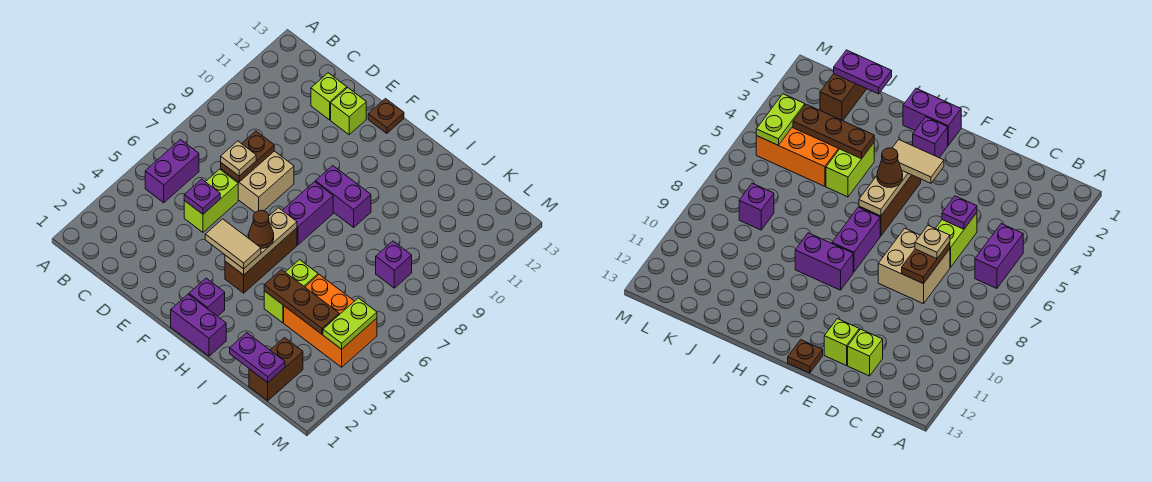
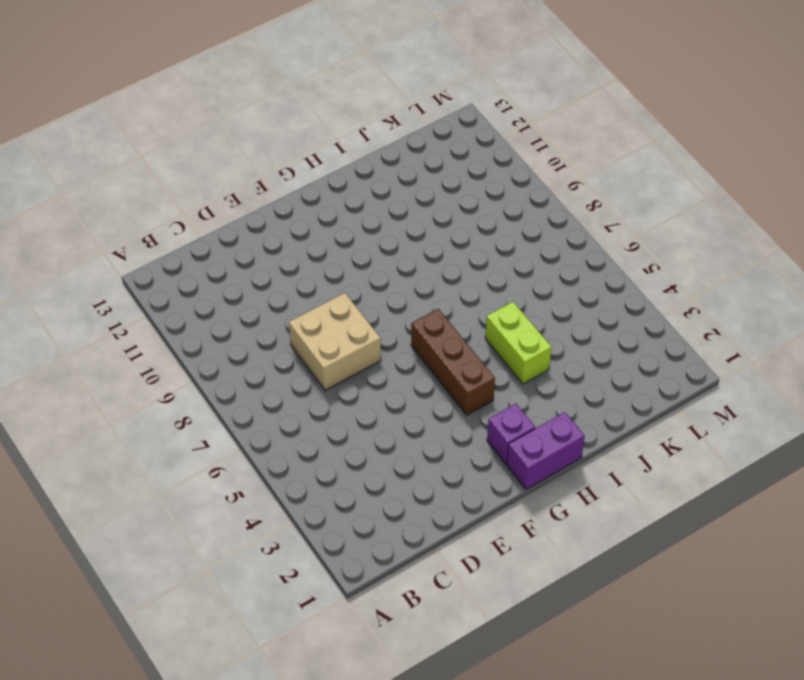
none -> purple brick B5:B6 level 1
none -> lime brick D5:D6 level 1
none -> lime brick D12 level 1

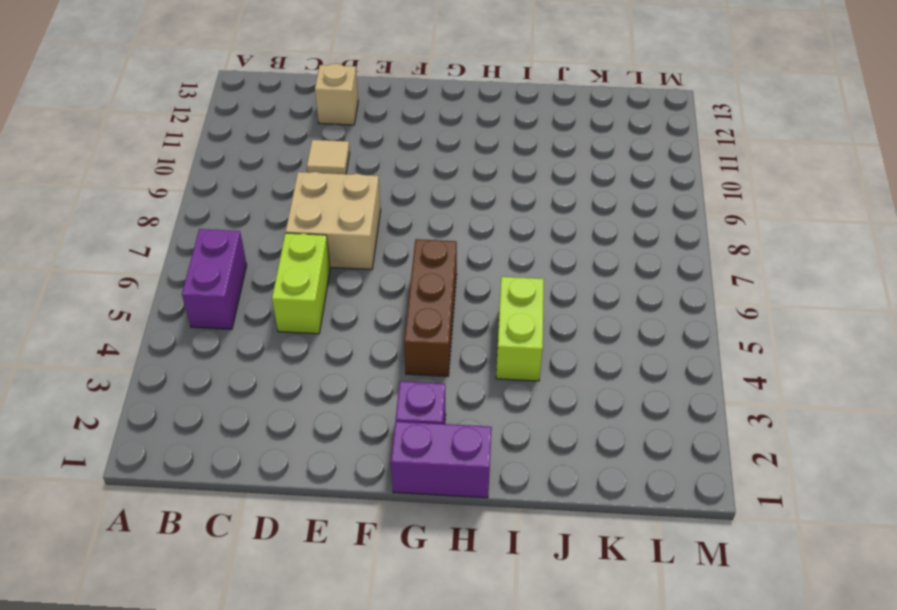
tan tile D10 level 1 -> none
tan brick D12 level 1 -> lime brick D12 level 1
none -> lime brick E12 level 1
none -> brown plate F13 level 1
none -> purple brick G7:G8 level 1

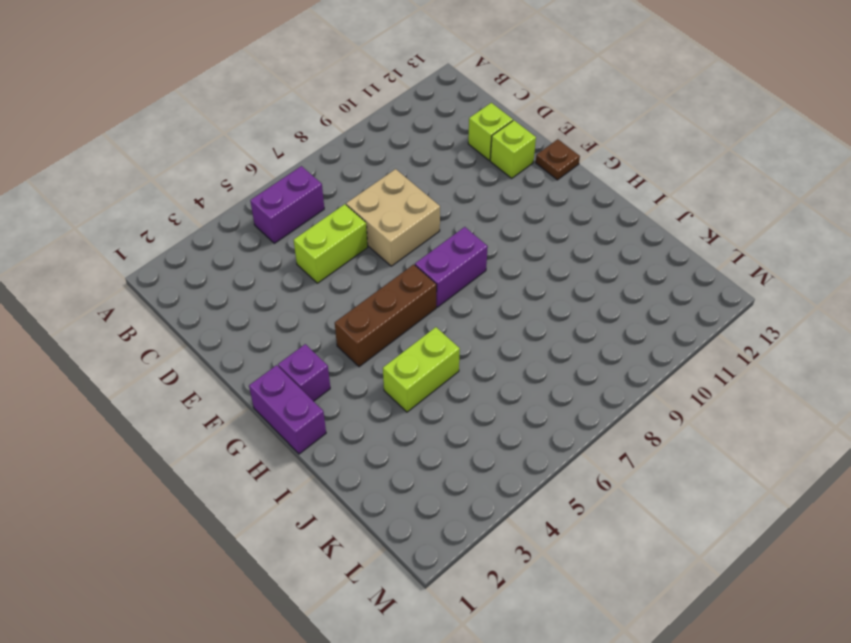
none -> purple brick G9:H9 level 1
none -> orange brick J4:L5 level 1
none -> brown brick K1:K2 level 1

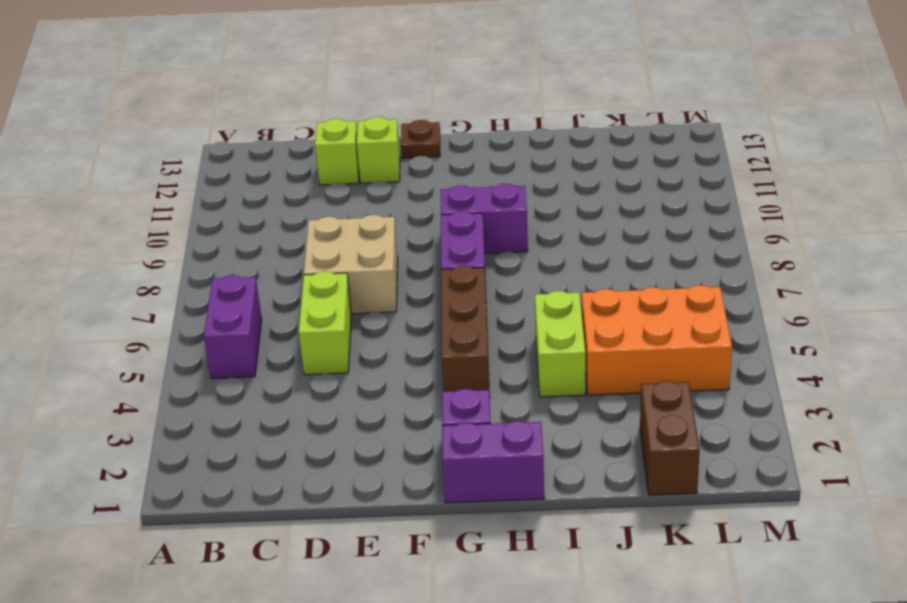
none -> purple brick K8 level 1
none -> purple plate D5 level 2
none -> brown plate D7:D8 level 2

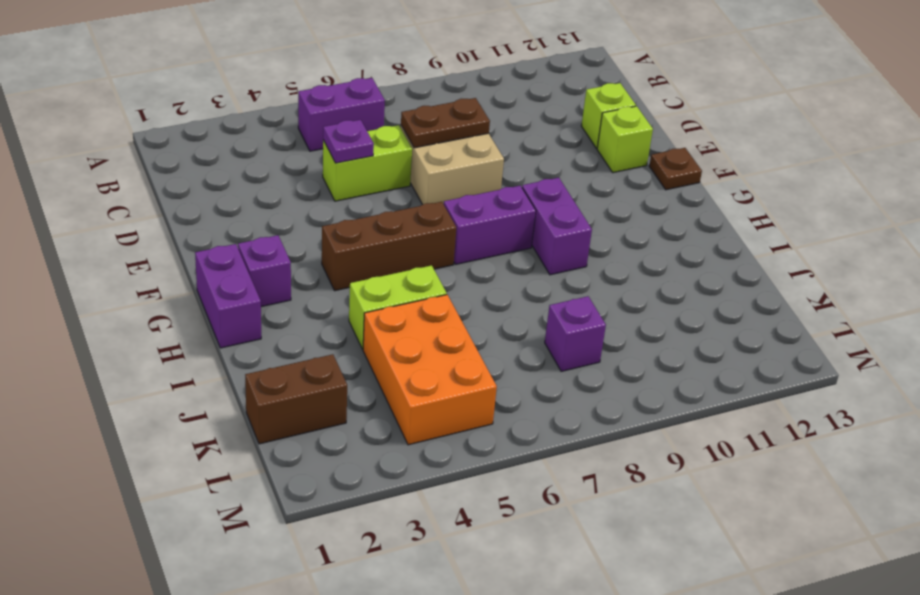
none -> tan plate G4:G6 level 2
none -> brown plate I4:K4 level 2
none -> purple plate J1:K1 level 2

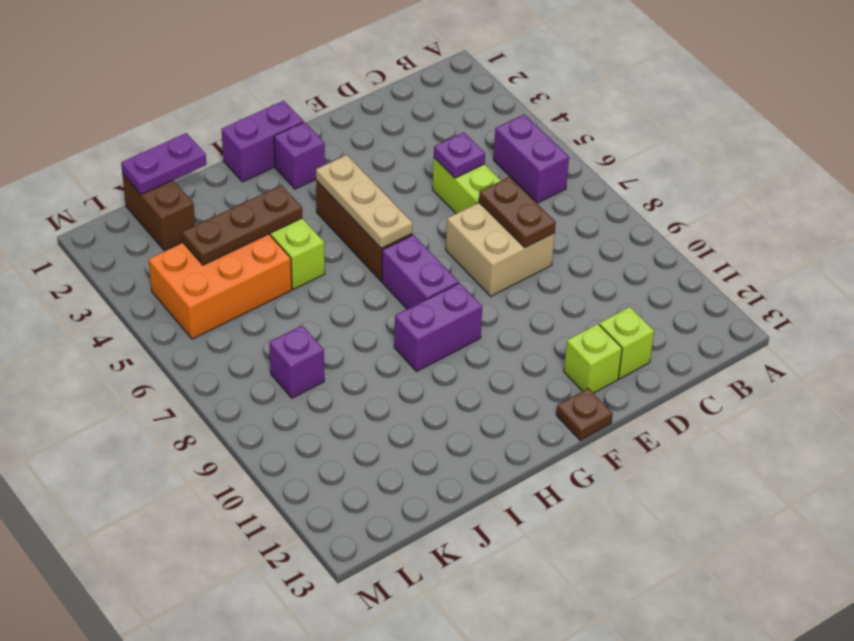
none -> lime plate L4:L5 level 2
none -> tan plate D7 level 3
none -> tan tile F4:G4 level 3

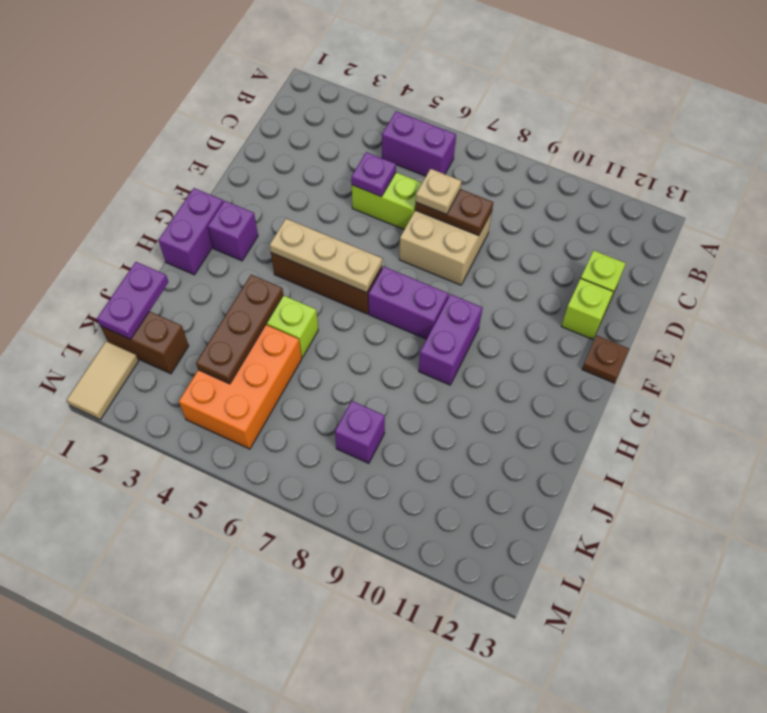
tan tile L1:M1 level 1 -> tan tile F4:G4 level 3
none -> lime plate L4:L5 level 2
none -> brown cone G5 level 3

